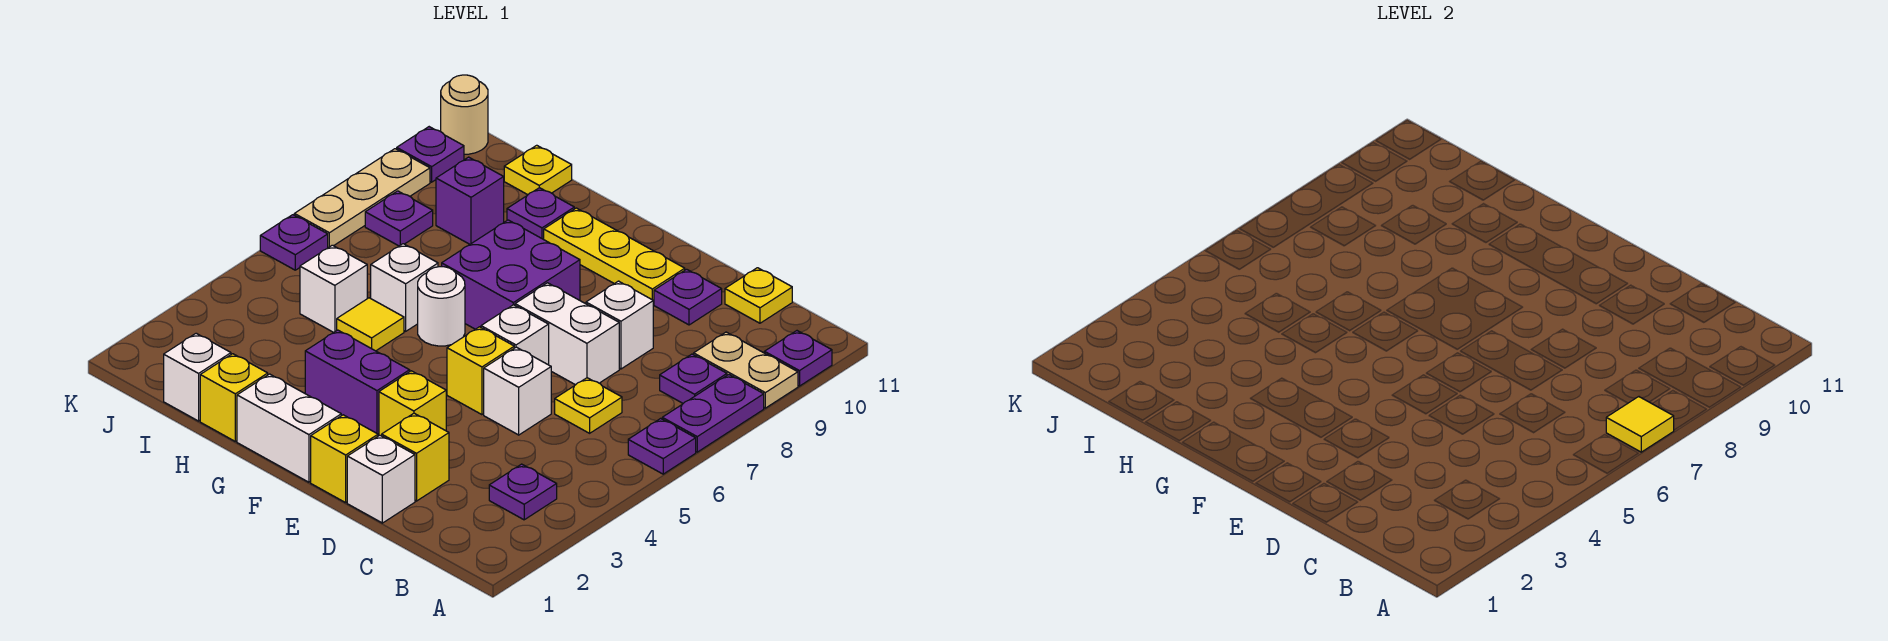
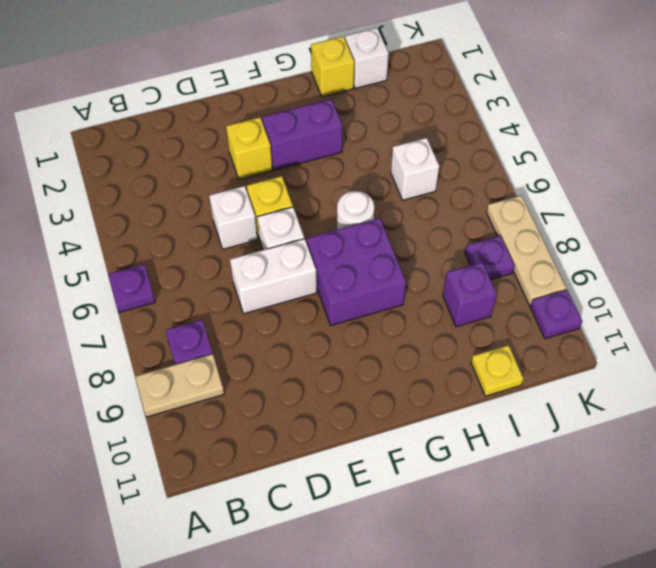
none -> purple plate A7:A8 level 1
none -> purple plate A10 level 1
none -> purple plate B3 level 1
none -> yellow plate C6 level 1

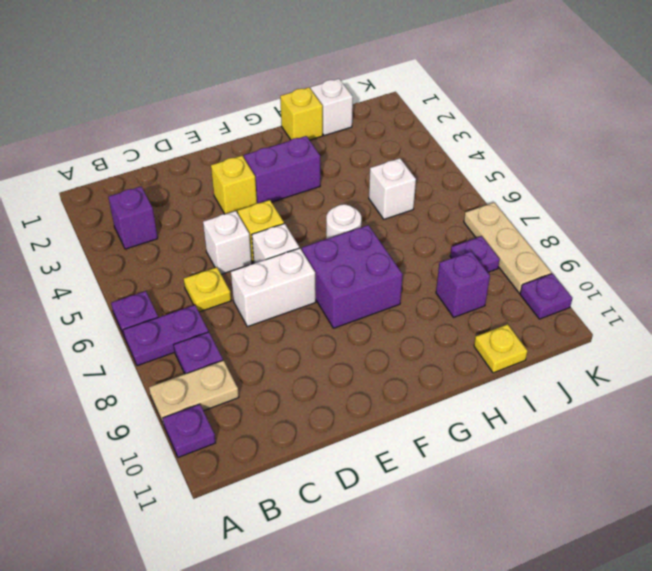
purple plate A7:B7 level 1 -> purple plate A7:A8 level 1
purple brick B3 level 1 -> purple plate B3 level 1
none -> yellow plate C11 level 1
none -> white brick D1 level 1
none -> yellow brick D2 level 1
none -> white brick D8 level 1

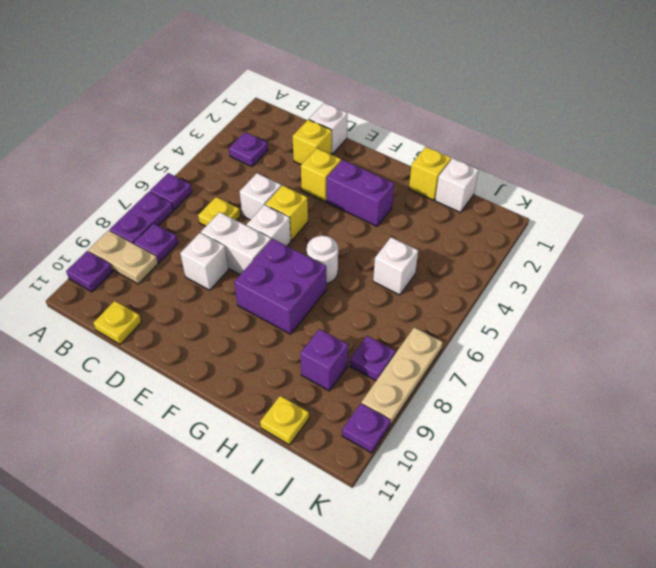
none -> purple plate D10 level 1
none -> yellow brick E1 level 1
none -> yellow plate E10:G10 level 1
none -> white brick F1:G1 level 1

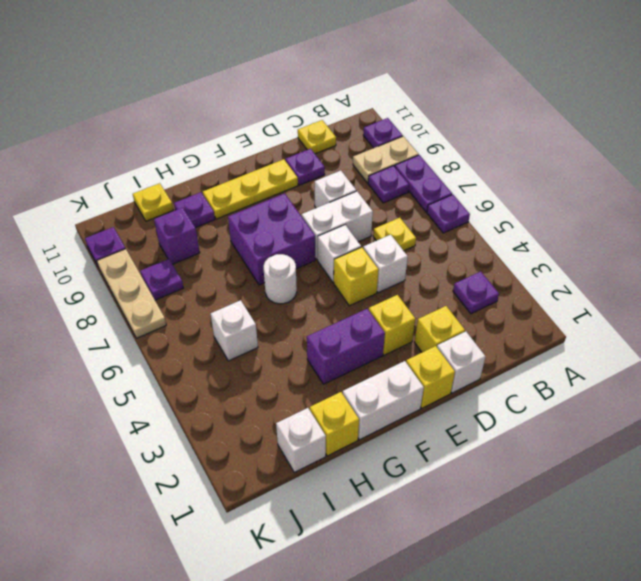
none -> yellow tile H5 level 1
none -> white brick H6 level 1
none -> purple plate K6 level 1
none -> tan round brick K11 level 1

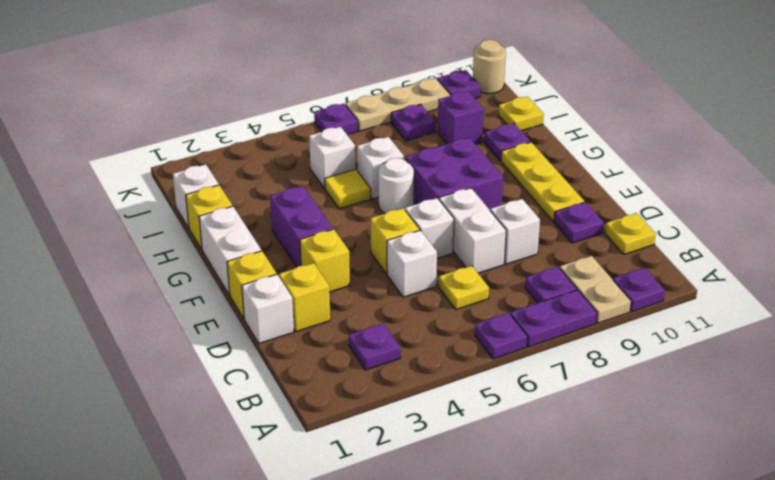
none -> yellow tile A7 level 2

